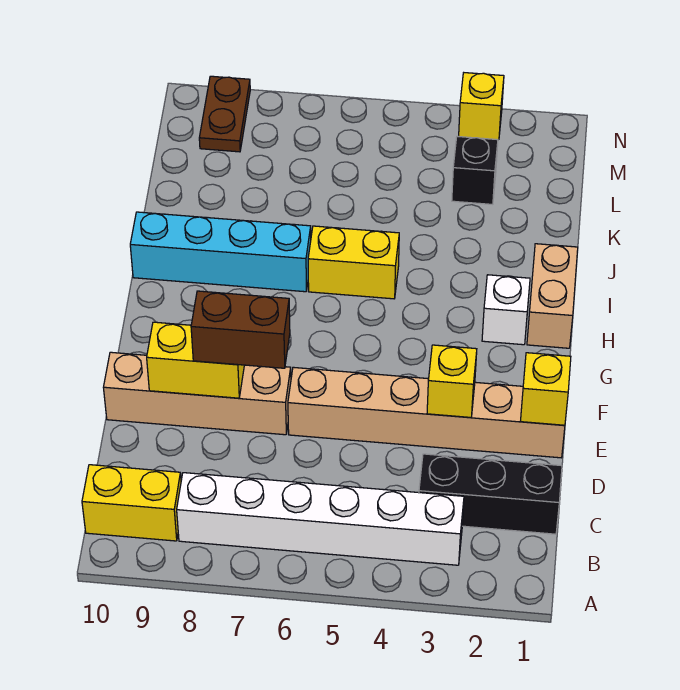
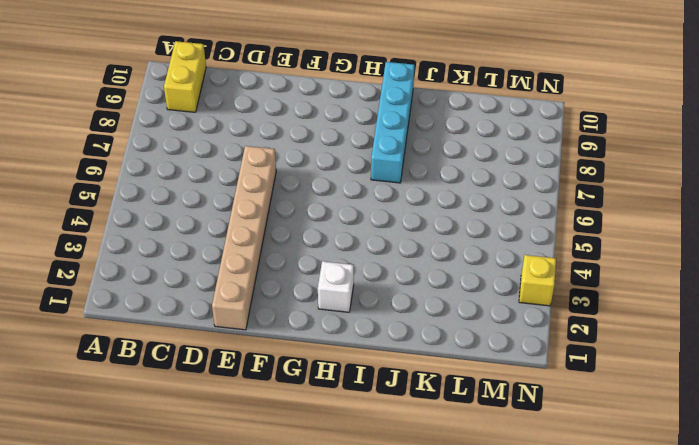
none -> white brick B3:B8 level 1
none -> black brick C1:C3 level 1
none -> tan brick E7:E10 level 1

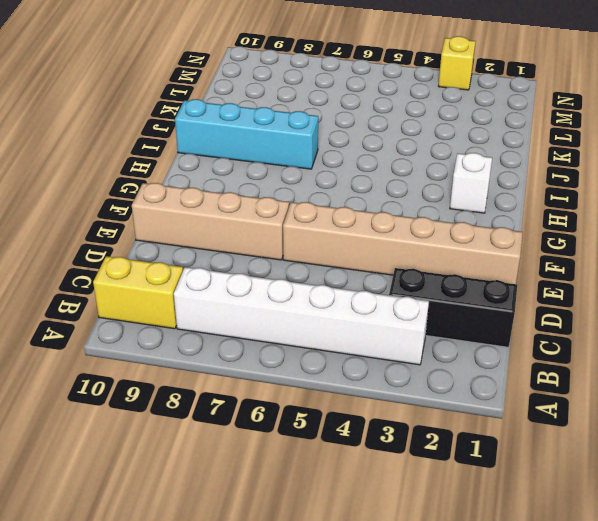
none -> tan brick H1:I1 level 1
none -> yellow brick I5:I6 level 1
none -> black brick L3 level 1

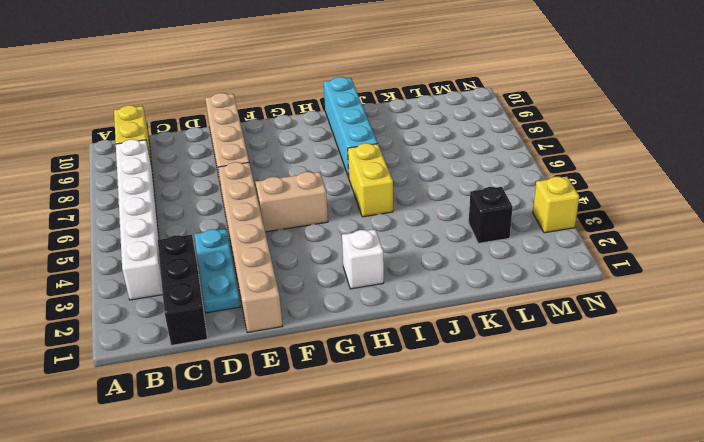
cyan plate D2:D4 level 1 -> none
tan brick F5:G5 level 1 -> tan brick H1:I1 level 1
none -> brown plate M9:N9 level 1
none -> yellow brick E1 level 2
none -> yellow brick E3 level 2

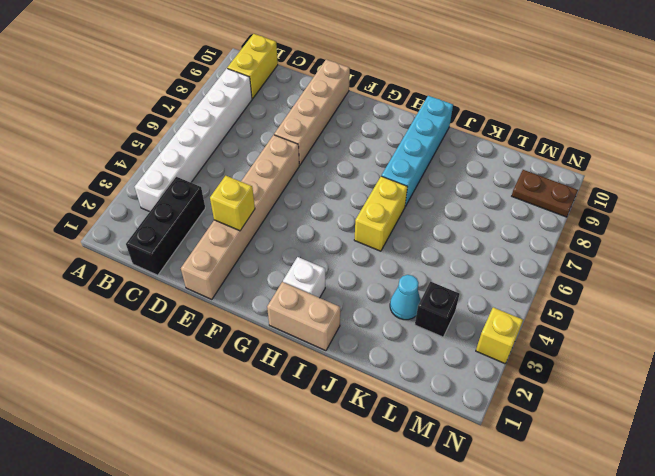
cyan cone K3 level 1 -> none
none -> yellow brick E1 level 2
none -> yellow brick E8:E9 level 2
none -> brown brick E7:E8 level 3

